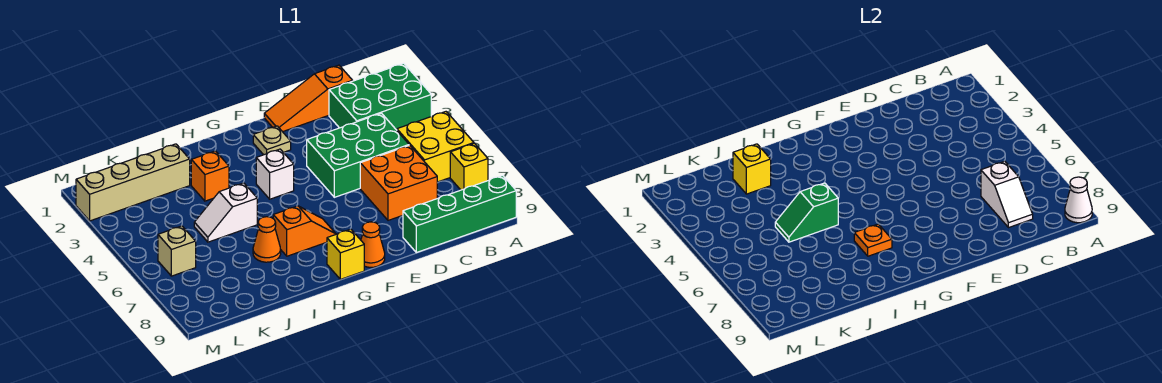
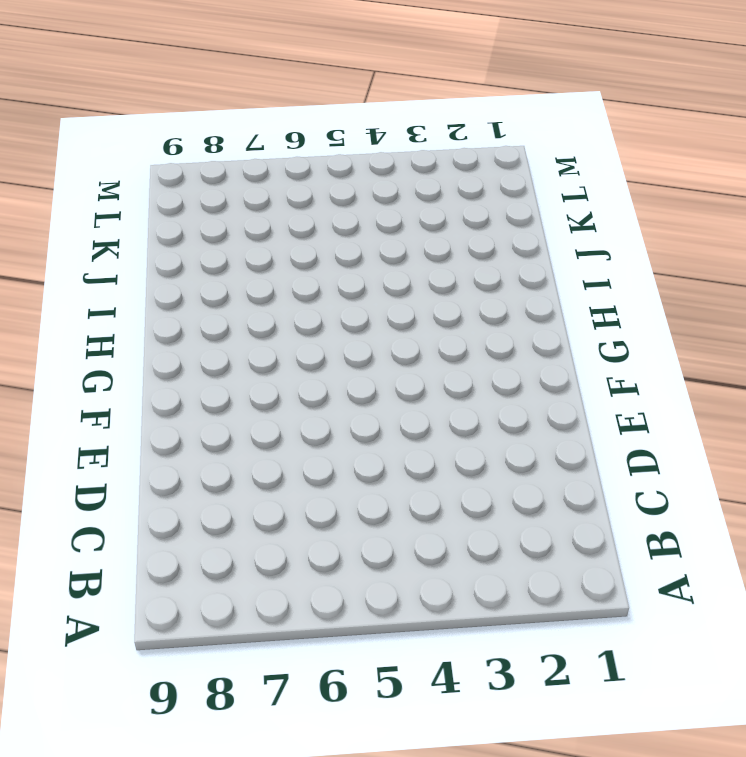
none -> green brick A2:C3 level 1
none -> yellow brick A5:B6 level 1
none -> yellow brick A7 level 1

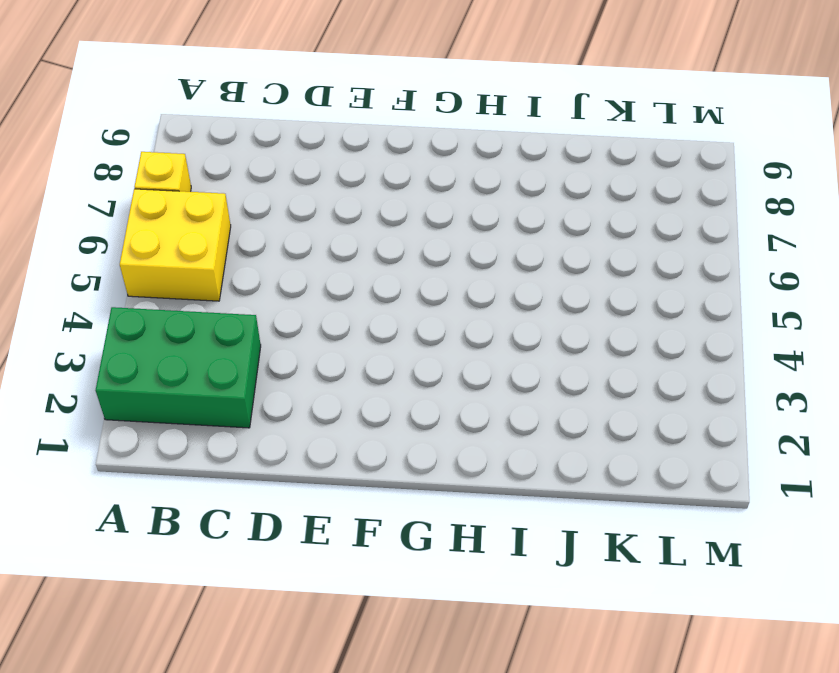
none -> green brick A9:D9 level 1
none -> orange slope C1:E1 level 1 top C
none -> green brick C4:E5 level 1

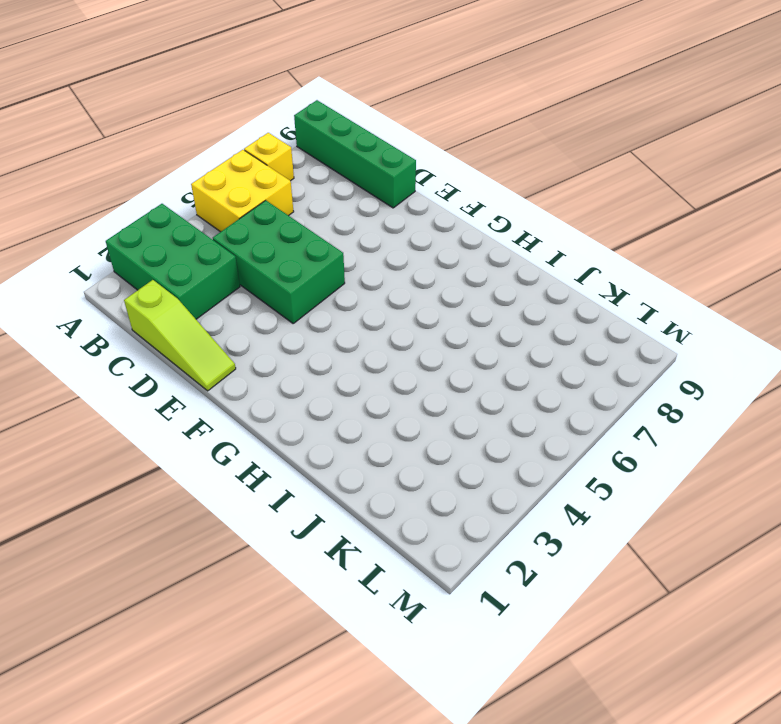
lime slope C1:E1 level 1 top C -> orange slope C1:E1 level 1 top C
none -> orange brick C6:D7 level 1
none -> tan plate F2 level 1
none -> orange cone F9 level 1

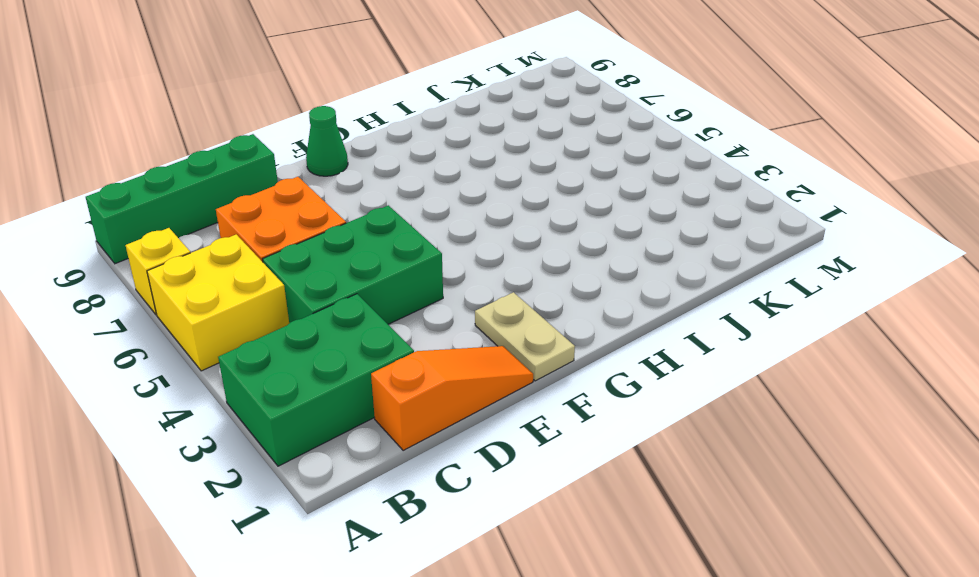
tan plate F1:F2 level 1 -> tan plate F2 level 1
green cone F9 level 1 -> orange cone F9 level 1
none -> white brick G4 level 1
none -> orange slope G7:H7 level 1 top H
none -> yellow brick G9 level 1

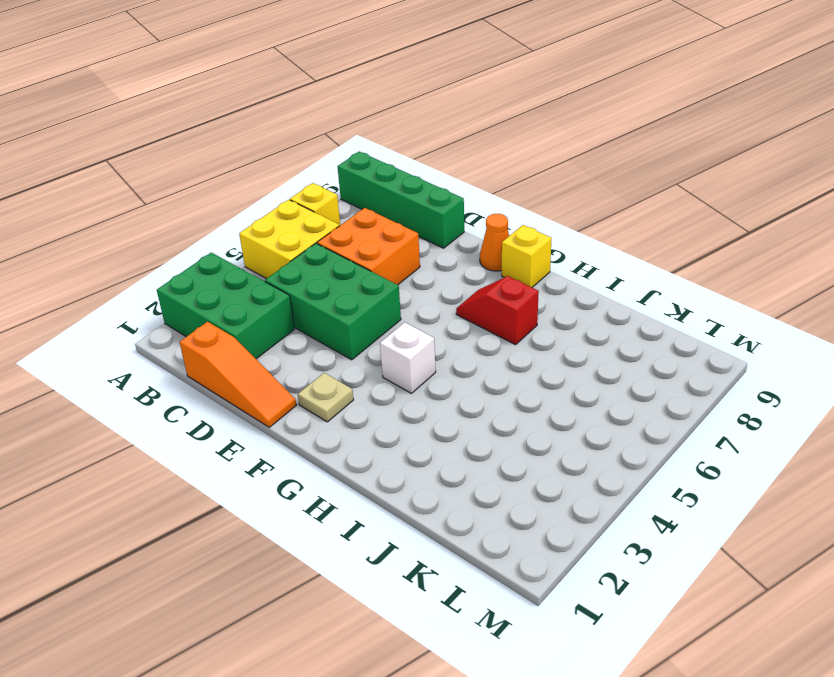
red slope G7:H7 level 1 top H -> orange slope G7:H7 level 1 top H
none -> orange brick I3 level 1
none -> white slope I5:J5 level 1 top I
none -> orange cone I7 level 1

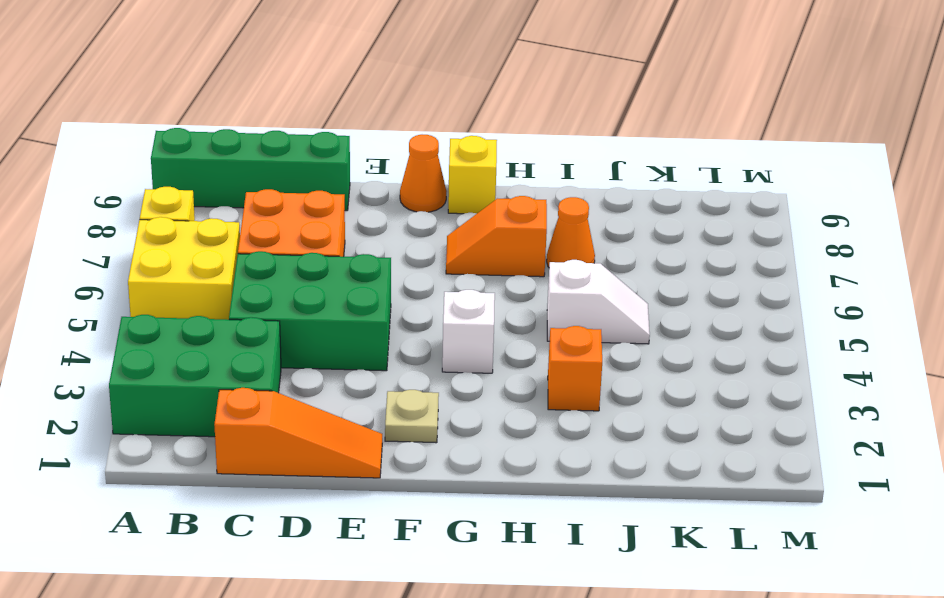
none -> tan brick J2:M2 level 1
none -> tan brick L6 level 1
none -> white cone A9 level 2

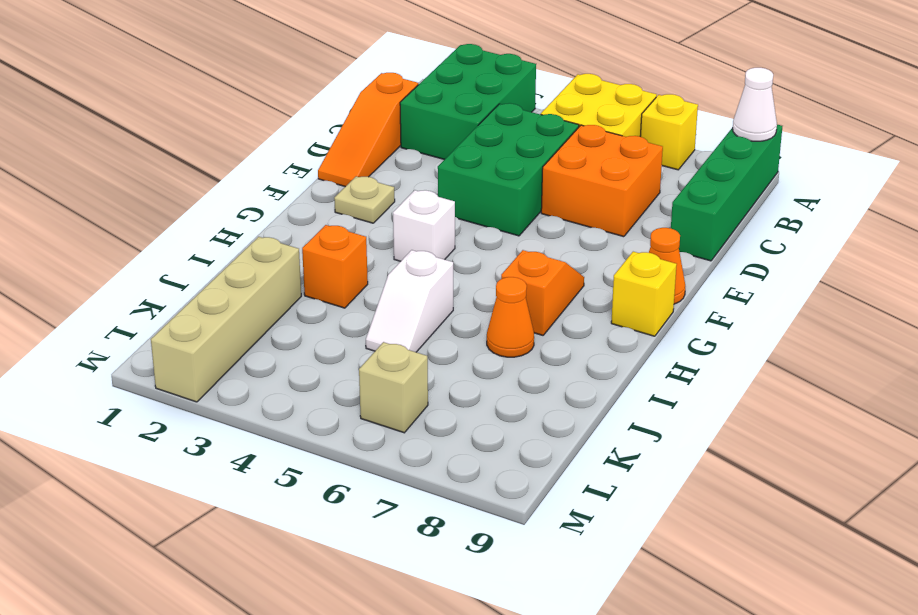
none -> white slope C7:C8 level 2 top 7
none -> orange plate H7 level 2
none -> green slope I5:J5 level 2 top I

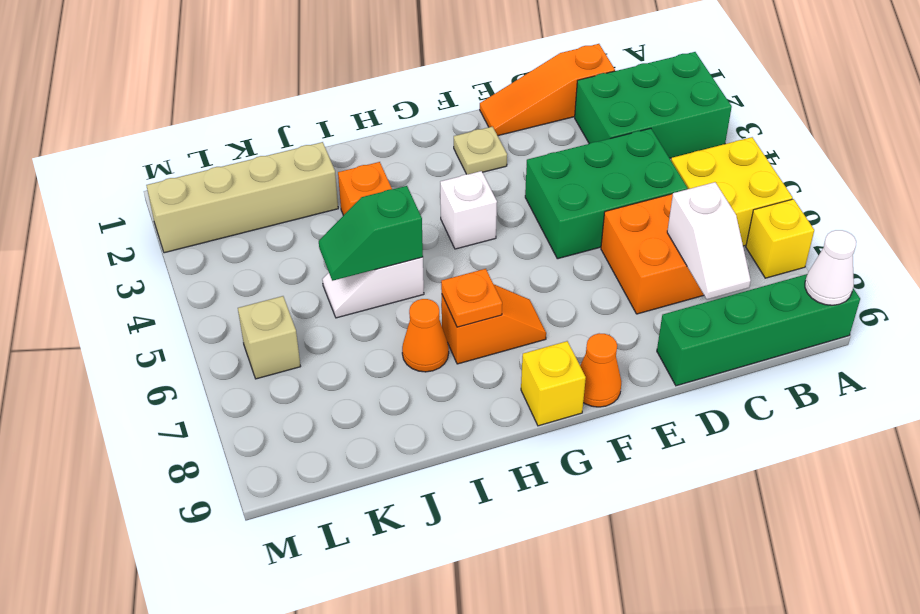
none -> yellow brick J2 level 2

